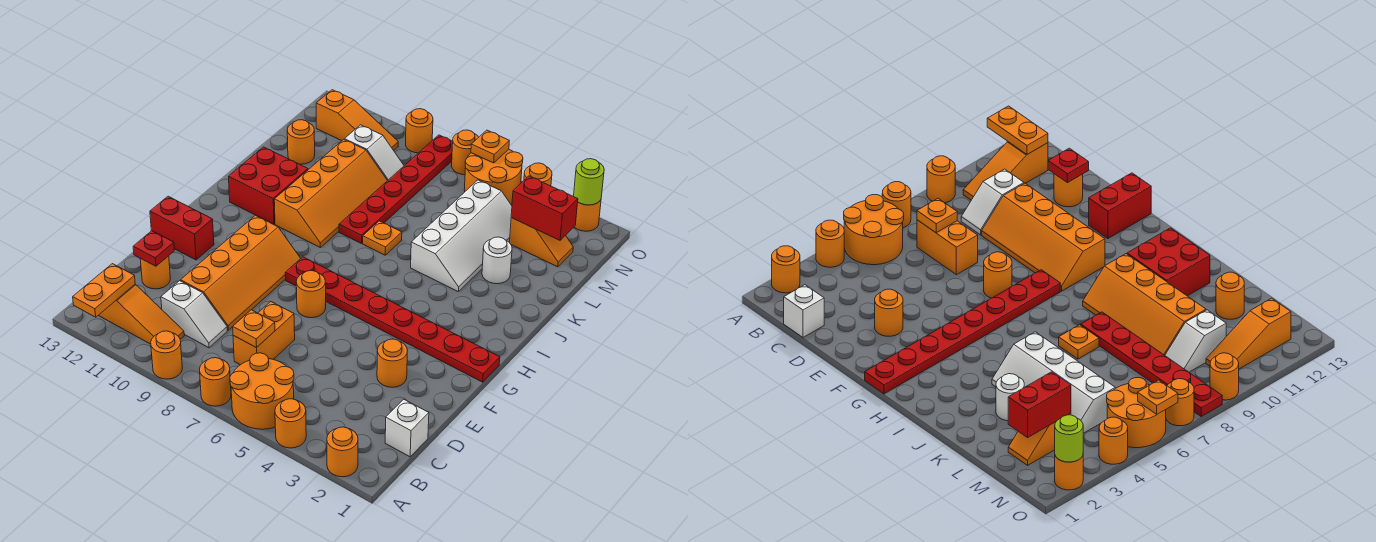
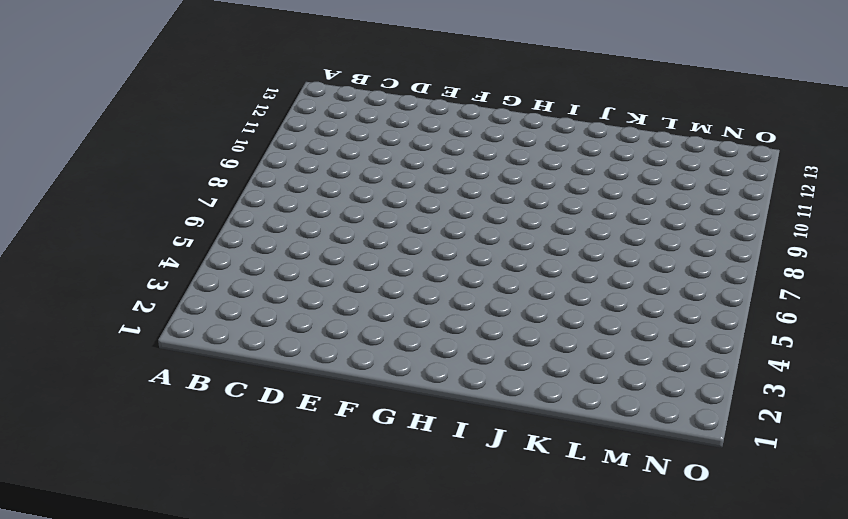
none -> orange round brick A2 level 1
none -> orange round brick A4 level 1
none -> orange round brick A5:B6 level 1
none -> orange round brick A7 level 1

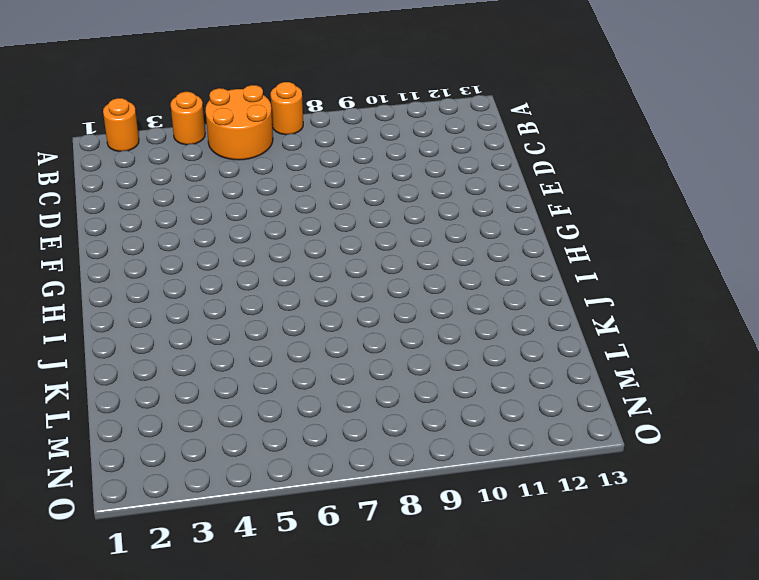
none -> orange round brick A9 level 1
none -> orange slope B10:B12 level 1 top 12
none -> white brick C1 level 1
none -> orange brick C7:D7 level 1

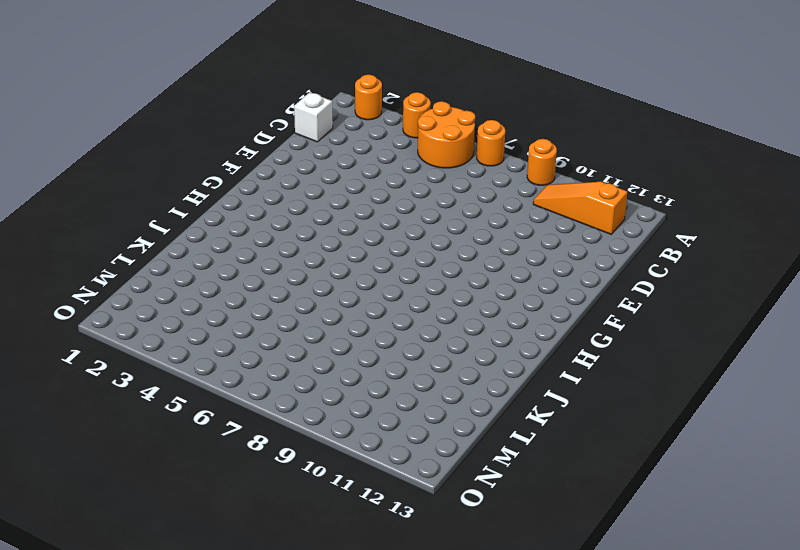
none -> orange brick C7:D7 level 1
none -> white slope C9:C10 level 1 top 10
none -> orange slope D9:G10 level 1 top 10
none -> orange round brick D12 level 1

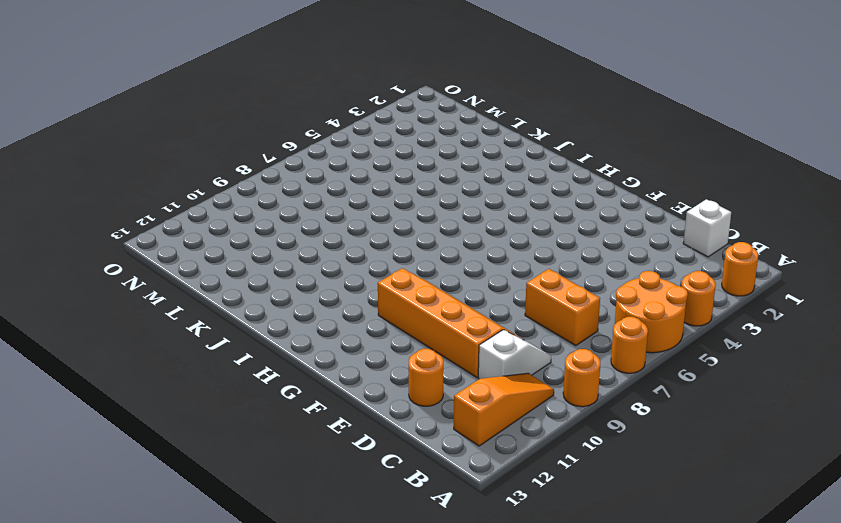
none -> orange round brick E3 level 1
none -> orange round brick F7 level 1
none -> red brick F12:F13 level 1
none -> red plate G1:G8 level 1

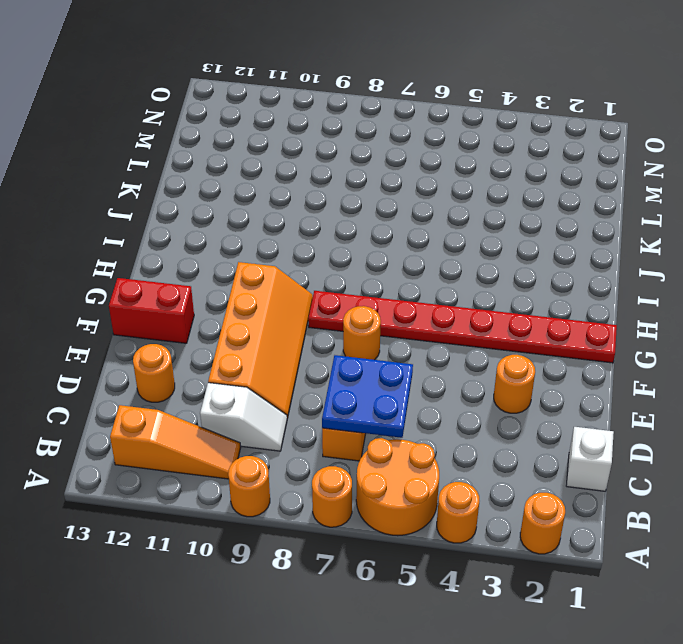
blue plate C6:D7 level 2 -> orange plate C7 level 2
none -> orange slope I9:L10 level 1 top 10
none -> red brick I11:J12 level 1
none -> white slope J4:M5 level 1 top 5
none -> orange plate J7 level 1

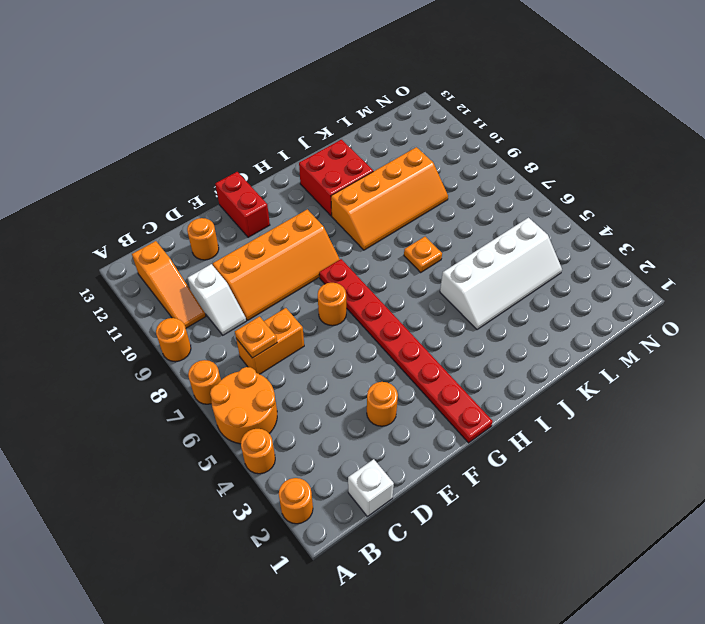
none -> red plate J8:O8 level 1
none -> white round brick K3 level 1
none -> orange round brick L12 level 1
none -> orange slope M2:M3 level 1 top 3

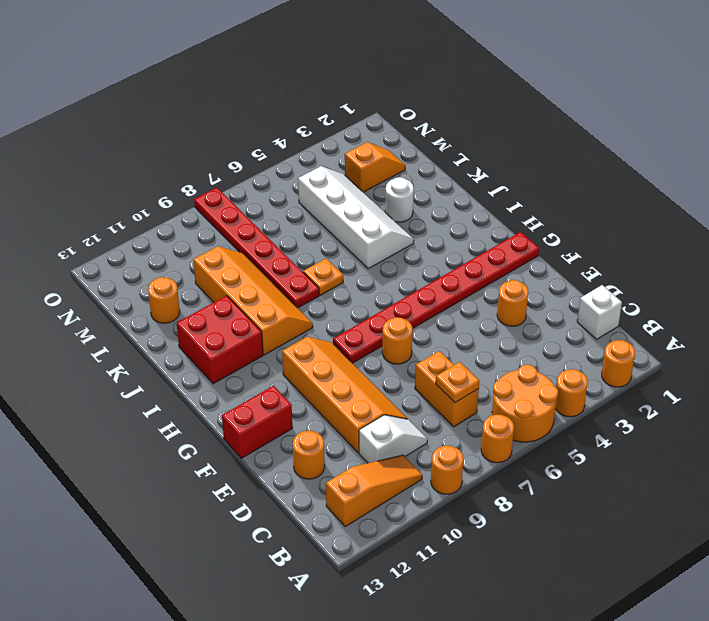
none -> white slope M9:M10 level 1 top 10
none -> orange round brick N5:O6 level 1
none -> orange slope N10:N12 level 1 top 12
none -> orange round brick O2 level 1

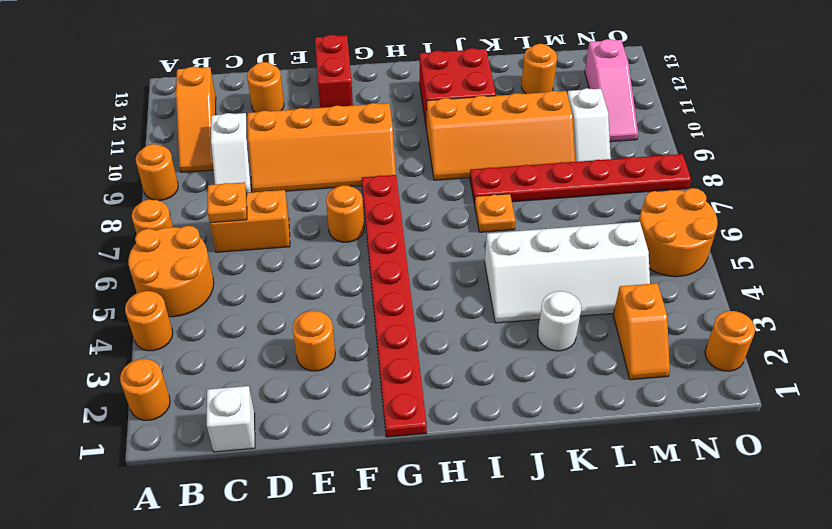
pink slope N10:N12 level 1 top 12 -> orange slope N10:N12 level 1 top 12
none -> orange round brick O4 level 1
none -> orange round brick O7 level 1
none -> orange round brick O9 level 1
none -> orange plate A12:B12 level 2

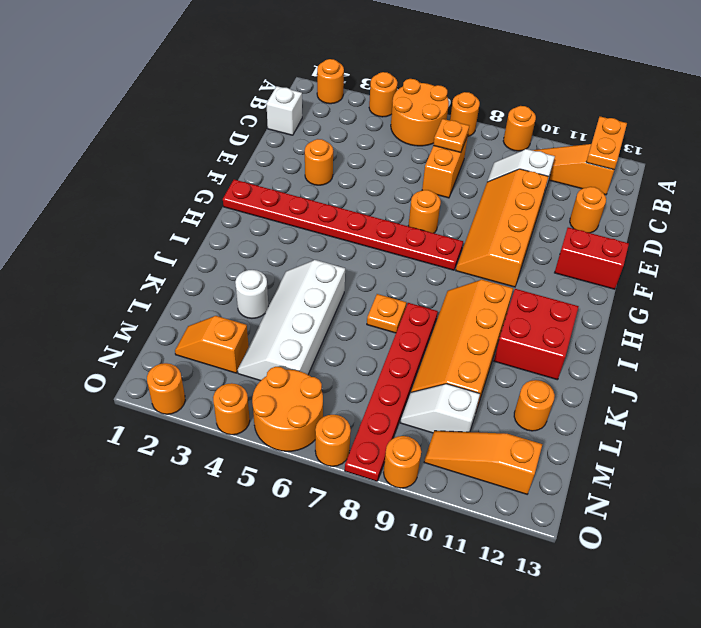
none -> red plate D12 level 2
none -> red brick M2:M3 level 2
none -> lime round brick O2 level 2
none -> orange plate O6 level 2

